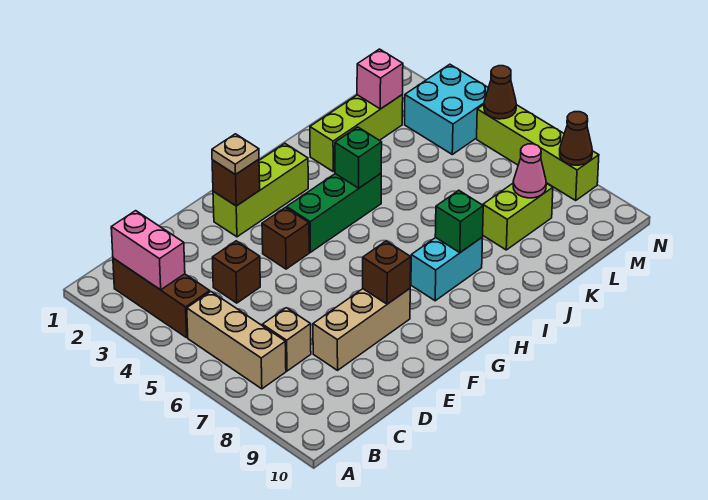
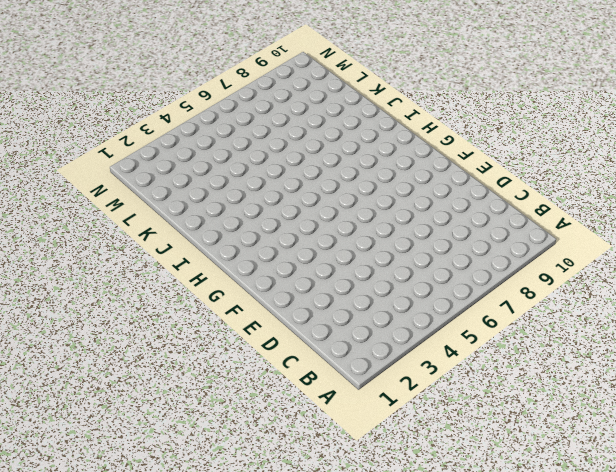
none -> brown brick B2:B4 level 1
none -> tan brick B5:B7 level 1
none -> tan brick C7 level 1

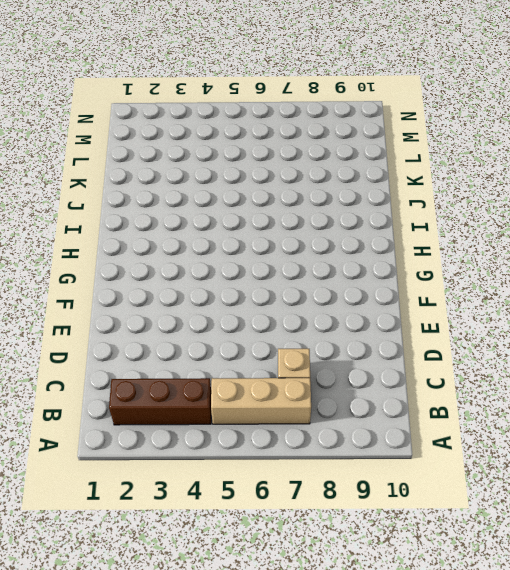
none -> brown brick D4 level 1
none -> tan brick D8:F8 level 1
none -> lime brick F2:H2 level 1

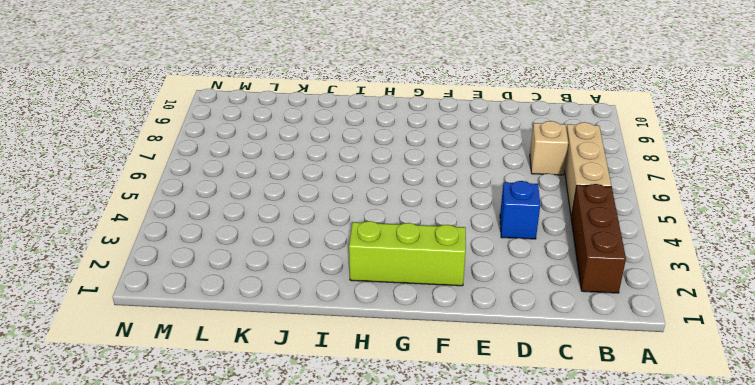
blue brick D4 level 1 -> brown brick D4 level 1
none -> tan brick D8:F8 level 1
none -> brown brick F4 level 1
none -> green brick G4:I4 level 1

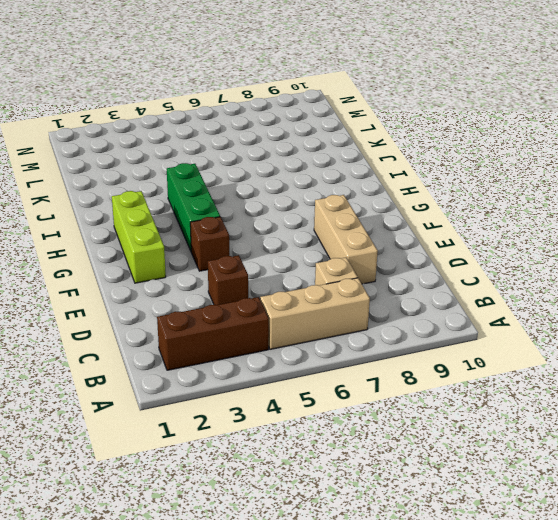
none -> cyan brick H8:I8 level 1
none -> lime brick J2:L2 level 1
none -> lime brick K8:L8 level 1

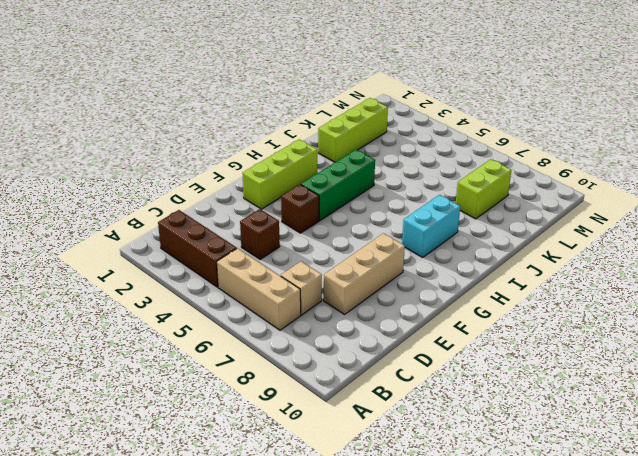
none -> cyan brick M3:N4 level 1
none -> lime brick N5:N8 level 1
none -> pink brick B2:B3 level 2

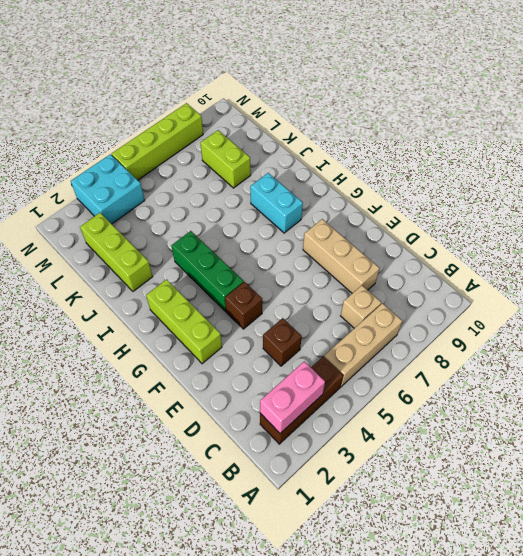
none -> brown brick F2 level 2
none -> brown brick F8 level 2
none -> green brick I4 level 2

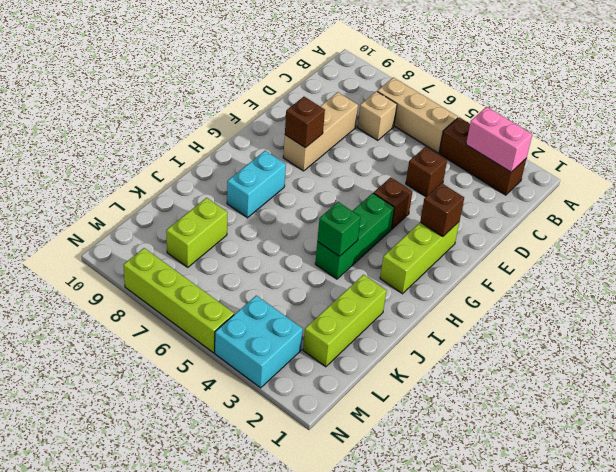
none -> green brick I8 level 2
none -> pink brick L2 level 2
none -> pink cone L8 level 2

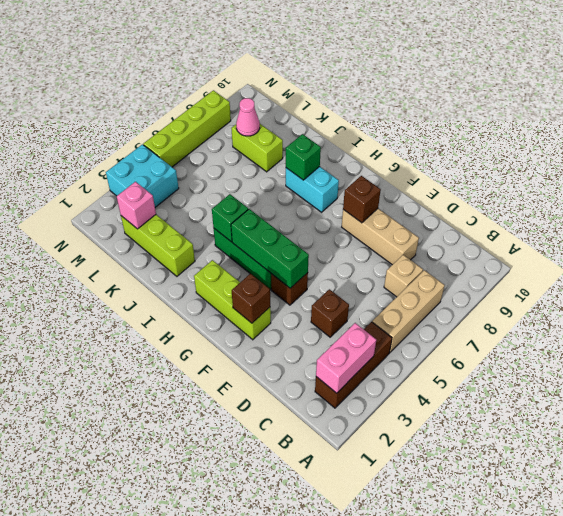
green brick F4:H4 level 2 -> none
none -> brown cone N5 level 2
none -> brown cone N8 level 2
none -> tan plate F2 level 3

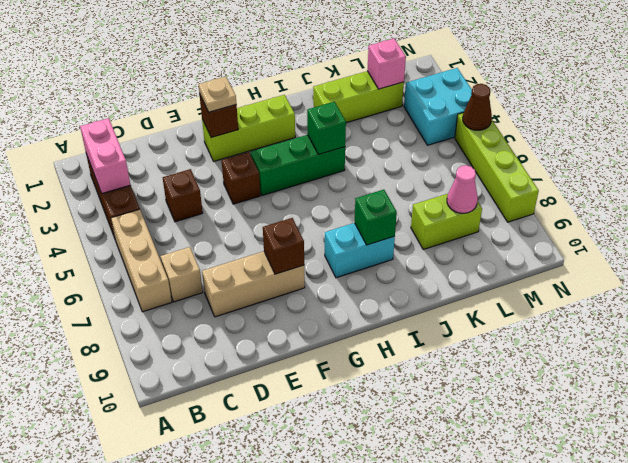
none -> brown cone N8 level 2

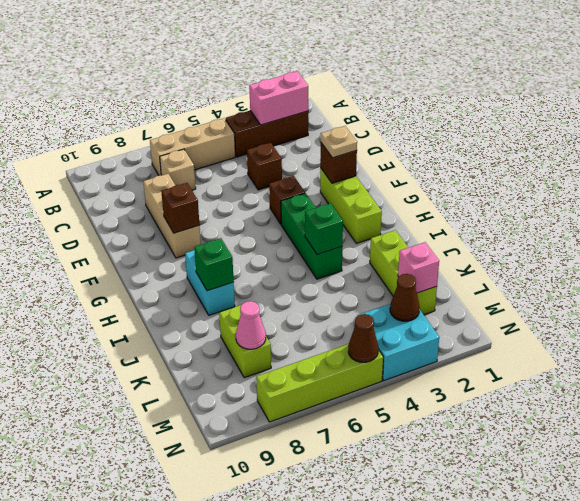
brown cone M3 level 2 -> brown cone N8 level 2

